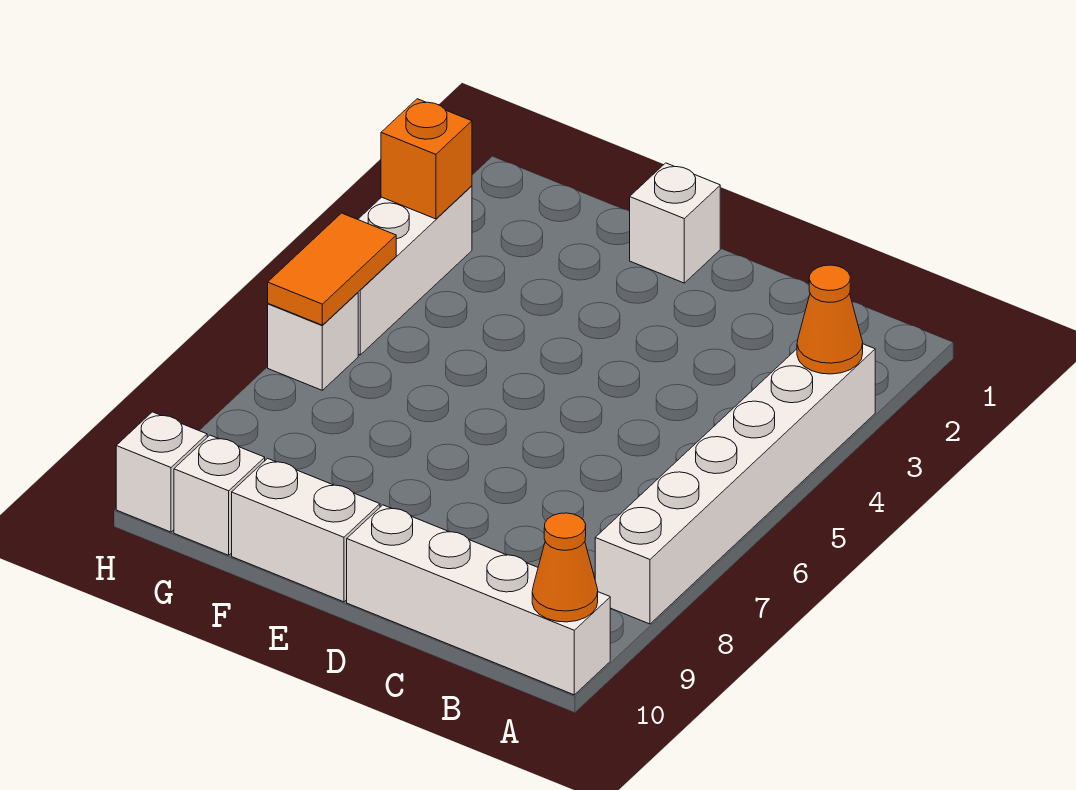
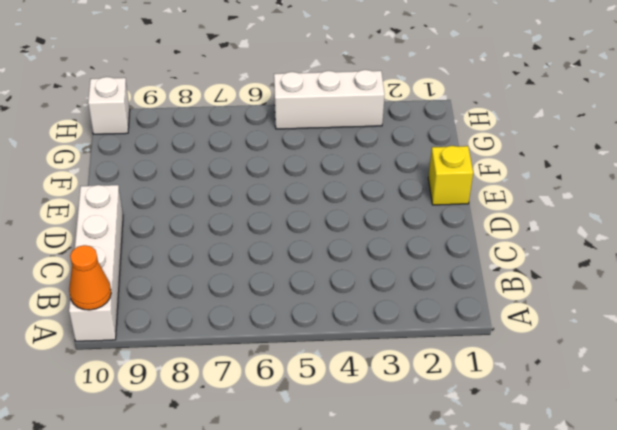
yellow brick E1 level 1 -> white brick E1 level 1
none -> white brick A3:A8 level 1
none -> white brick E10:F10 level 1
none -> white brick G10 level 1

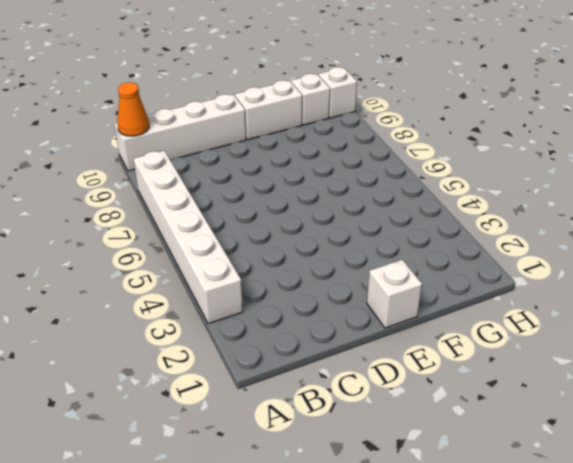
none -> white brick H3:H5 level 1
none -> white brick H6 level 1
none -> orange cone A3 level 2

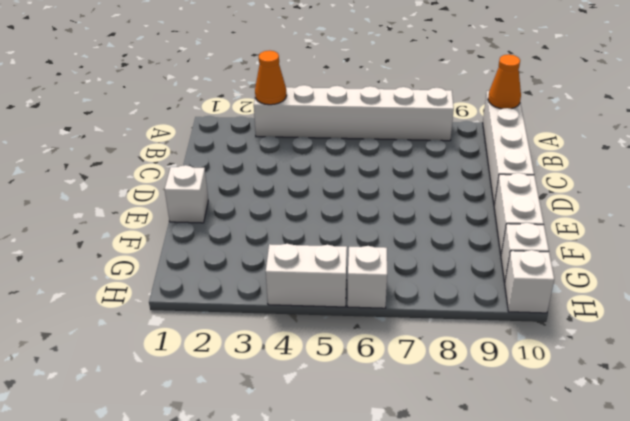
white brick H4:H5 level 1 -> white brick H3:H5 level 1
none -> orange brick H3 level 2
none -> orange tile H5:H6 level 2

